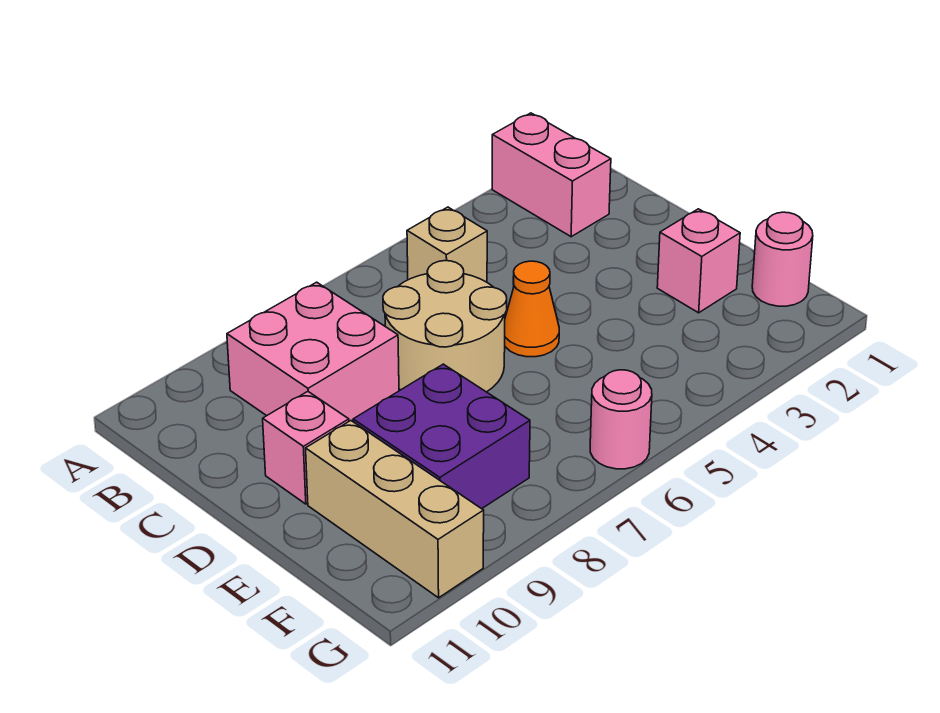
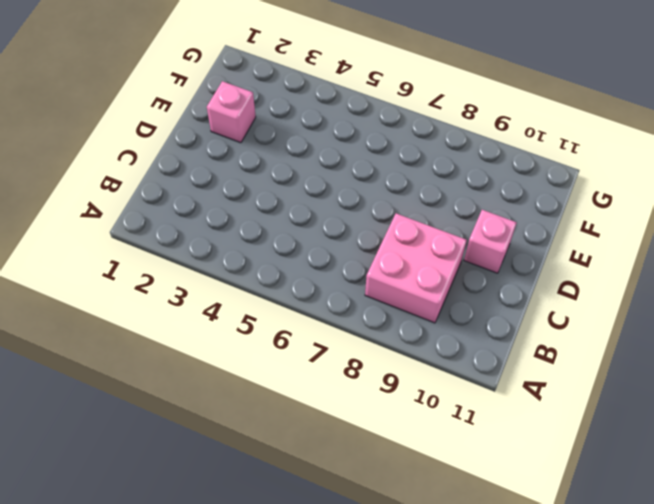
none -> pink brick A2:B2 level 1
none -> tan brick B5 level 1

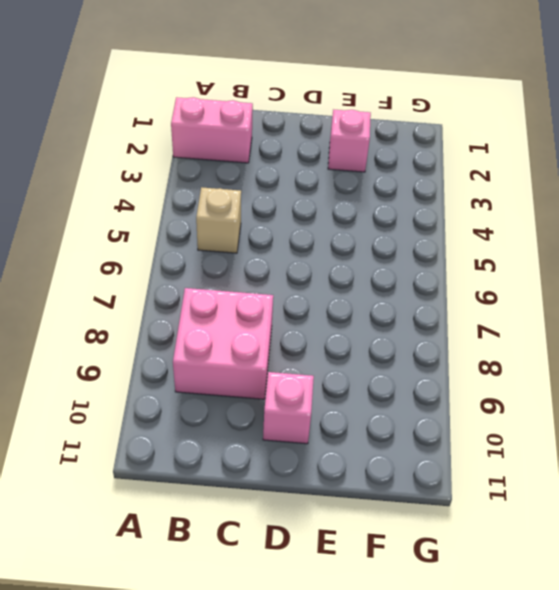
none -> tan round brick C6:D7 level 1
none -> orange cone D5 level 1

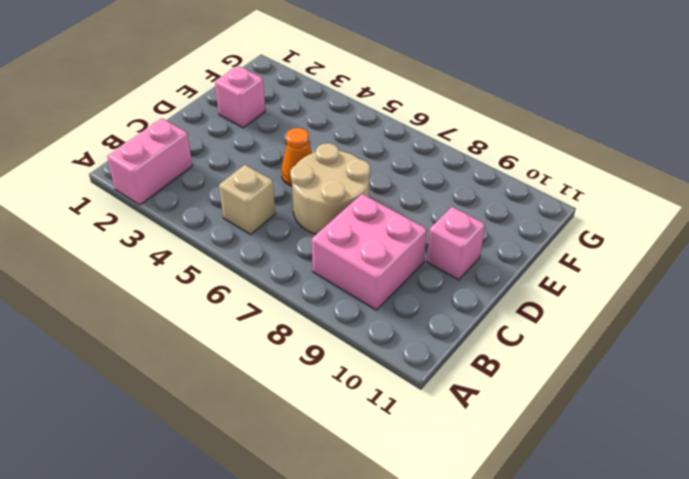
none -> purple brick E8:F9 level 1
none -> tan brick E10:G10 level 1

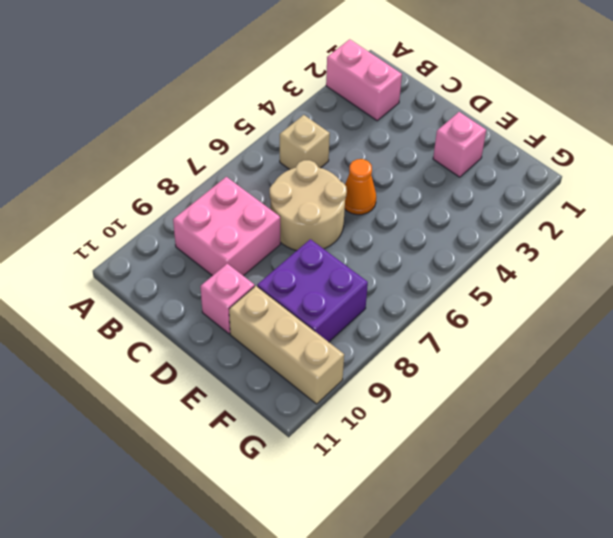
none -> pink round brick F1 level 1
none -> pink round brick G6 level 1

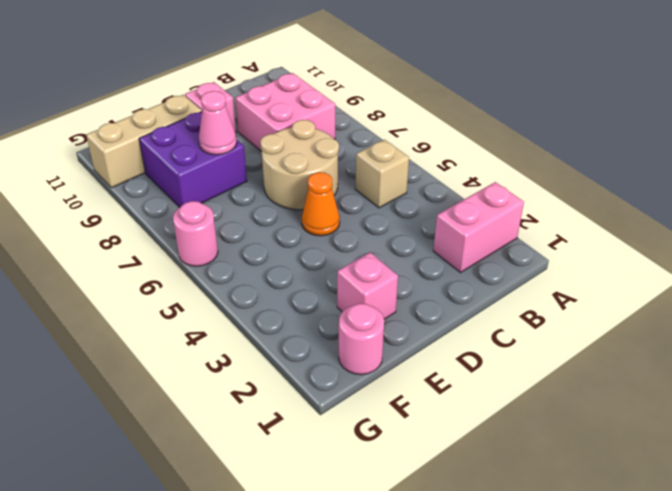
pink cone E8 level 2 -> none

